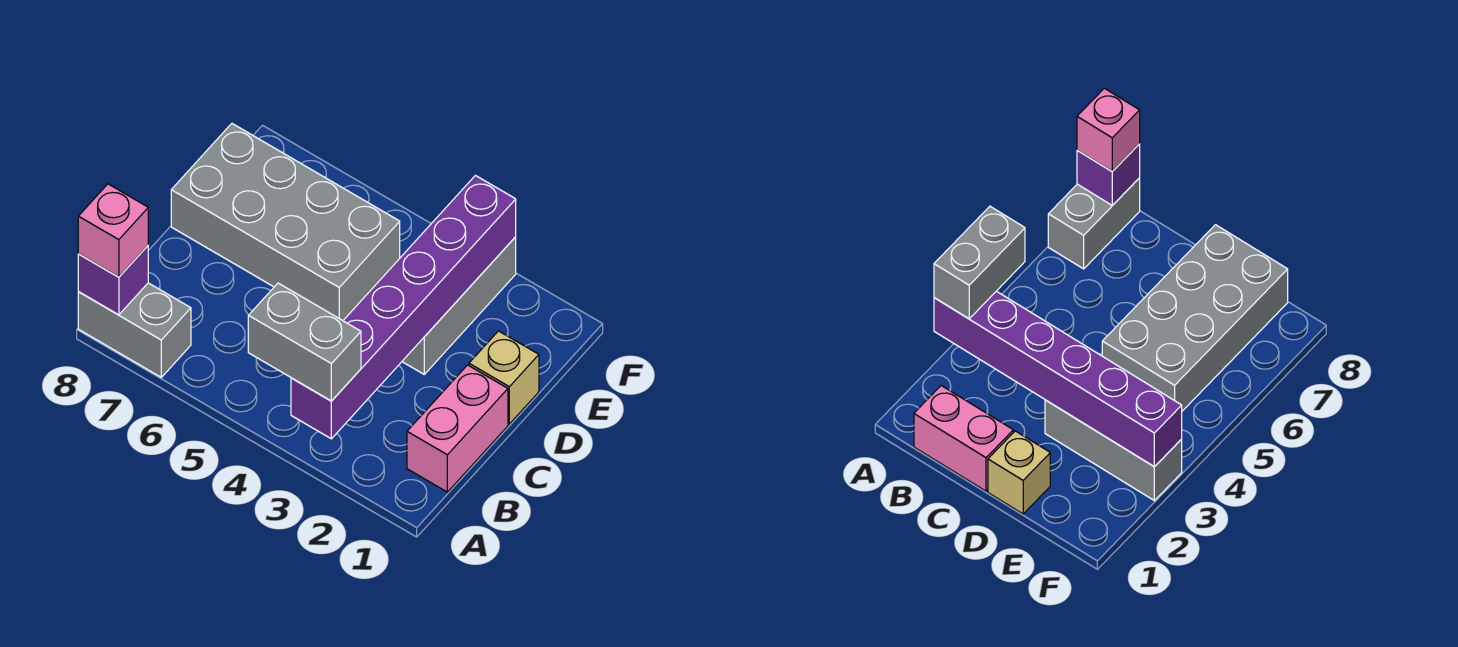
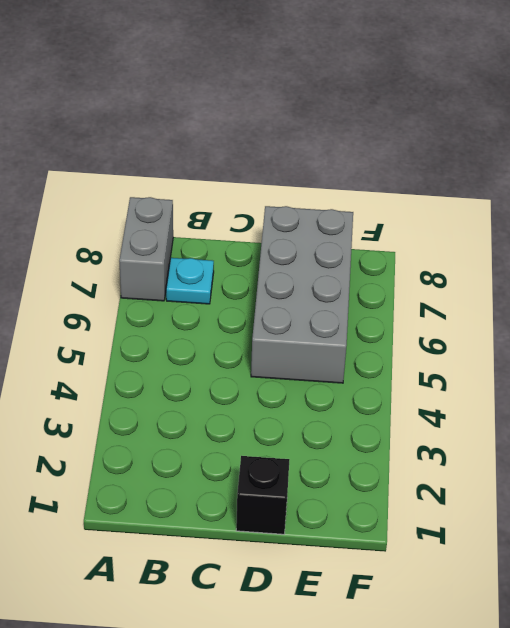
cyan plate B7 level 1 -> none
black brick D1 level 1 -> tan brick D1 level 1
none -> pink brick B1:C1 level 1
none -> grey brick D3:F3 level 1

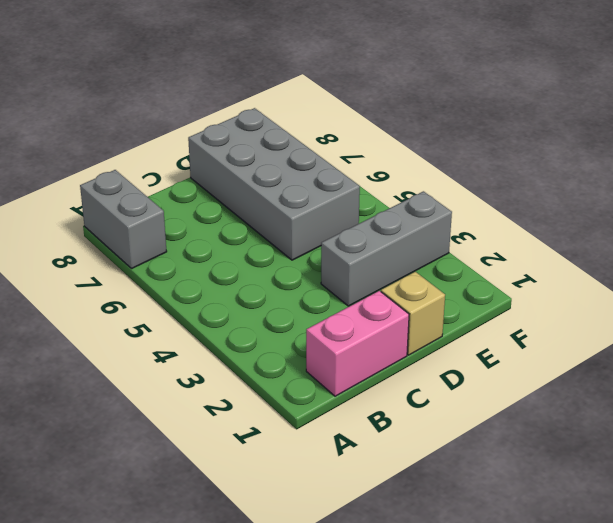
none -> purple brick A3:F3 level 2
none -> purple brick A8 level 2

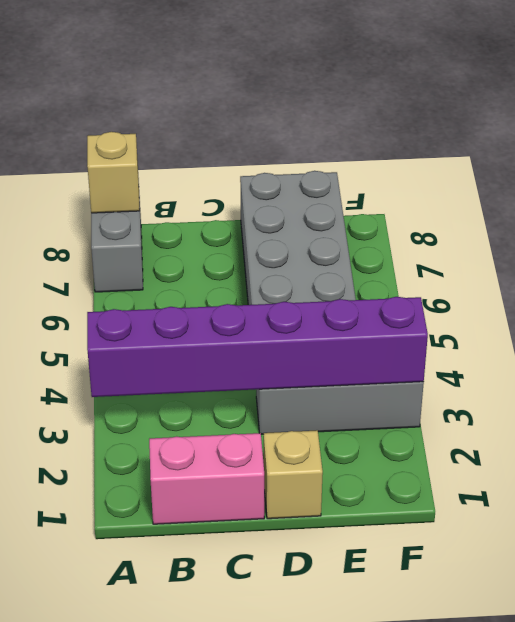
tan brick A8 level 2 -> purple brick A8 level 2
none -> grey brick A3:A4 level 3
none -> pink brick A8 level 3

